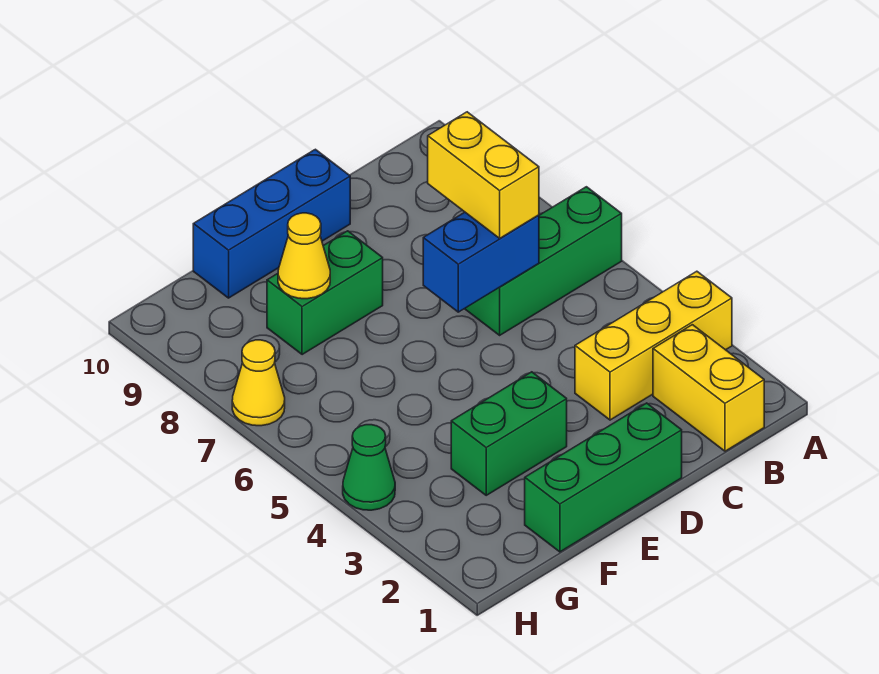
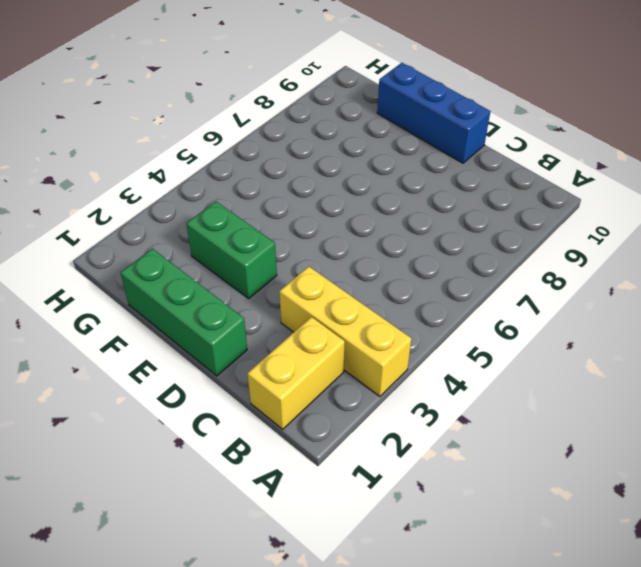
none -> green brick A6:C6 level 1
none -> green brick E8:F8 level 1
none -> green cone H4 level 1

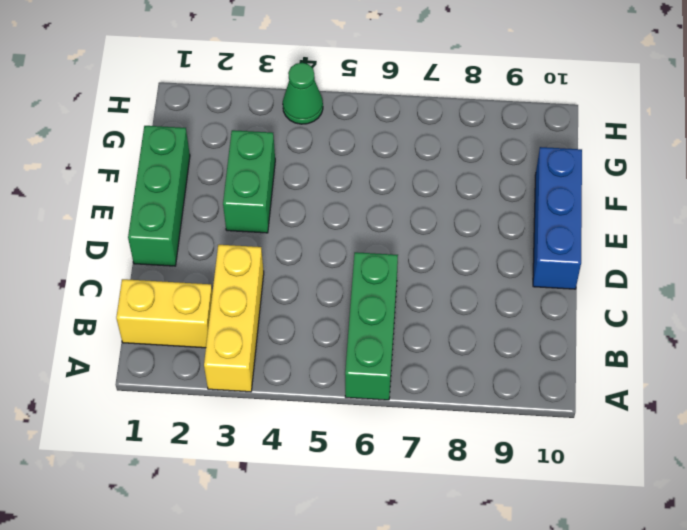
none -> green brick E8:F8 level 1
none -> yellow cone H7 level 1
none -> blue brick C6:D6 level 2

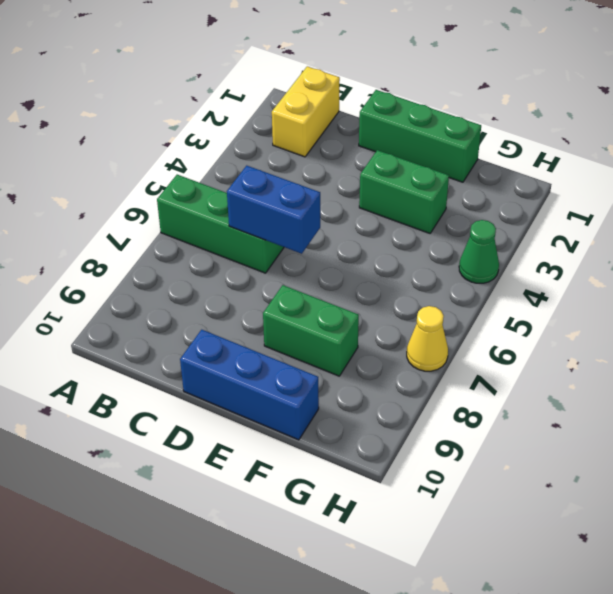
none -> yellow brick A3:C3 level 1
none -> yellow cone F8 level 2
none -> yellow brick C6:C7 level 3

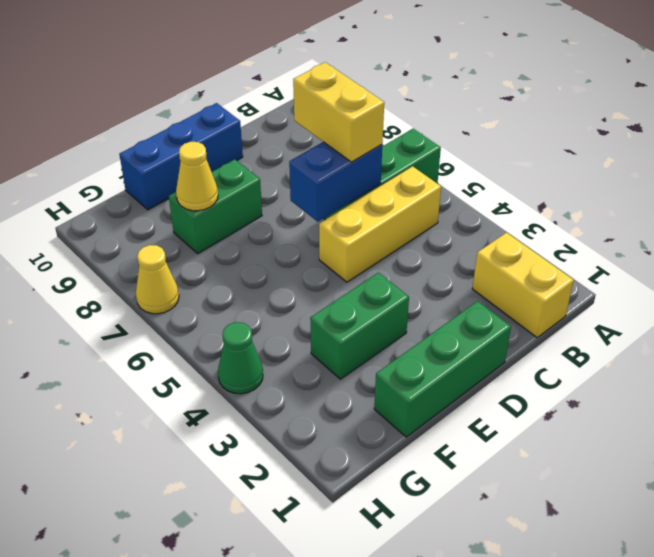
yellow brick B5:D5 level 1 -> yellow brick A3:C3 level 1

